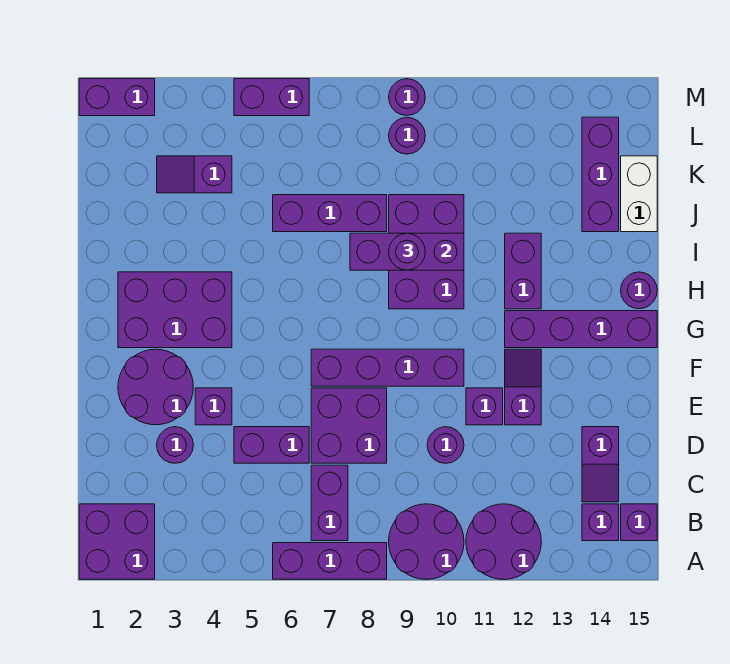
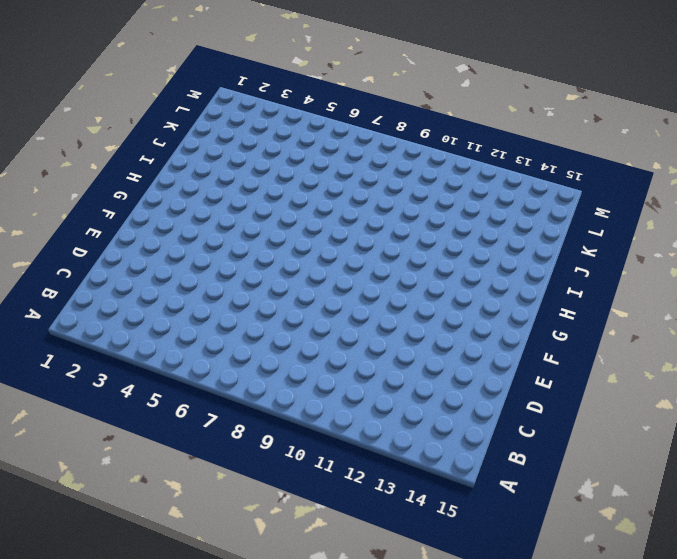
none -> purple brick A1:B2 level 1
none -> purple brick A6:A8 level 1
none -> purple round brick A9:B10 level 1
none -> purple round brick A11:B12 level 1

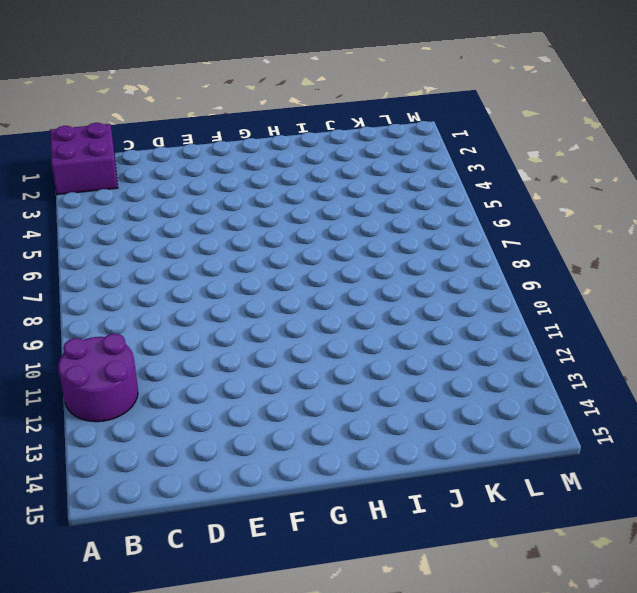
none -> purple brick A6:A8 level 1
none -> purple round brick A9:B10 level 1
none -> purple brick B7:C7 level 1
none -> purple brick B14 level 1

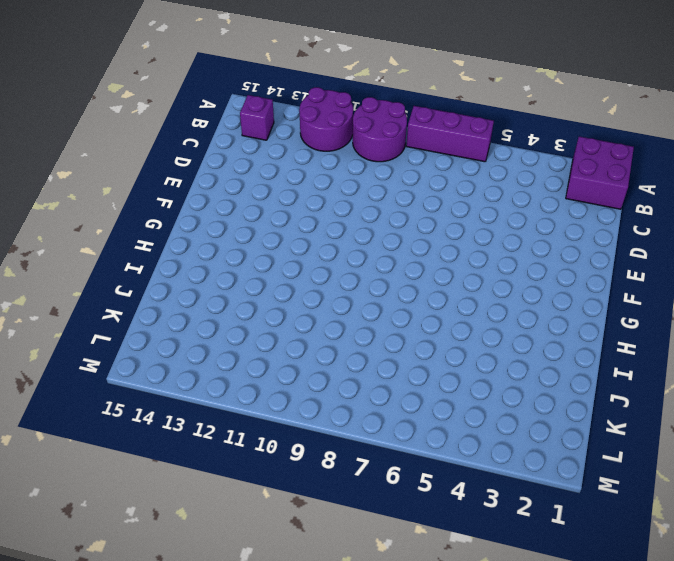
none -> purple brick B7:C7 level 1
none -> purple brick B15 level 1
none -> purple slope C14:D14 level 1 top D
none -> purple round brick D3 level 1

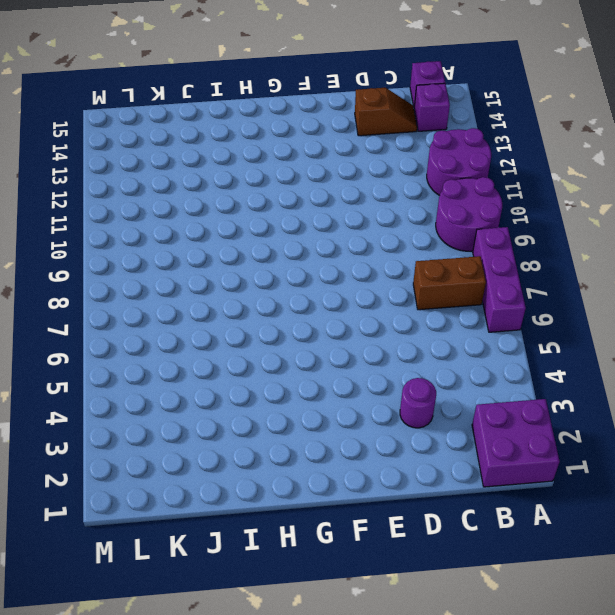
brown brick B7:C7 level 1 -> purple brick B7:C7 level 1
brown slope C14:D14 level 1 top D -> purple slope C14:D14 level 1 top D
none -> purple brick D5:D6 level 1
none -> purple brick D7:E8 level 1
none -> purple round brick D10 level 1
none -> purple round brick E2:F3 level 1

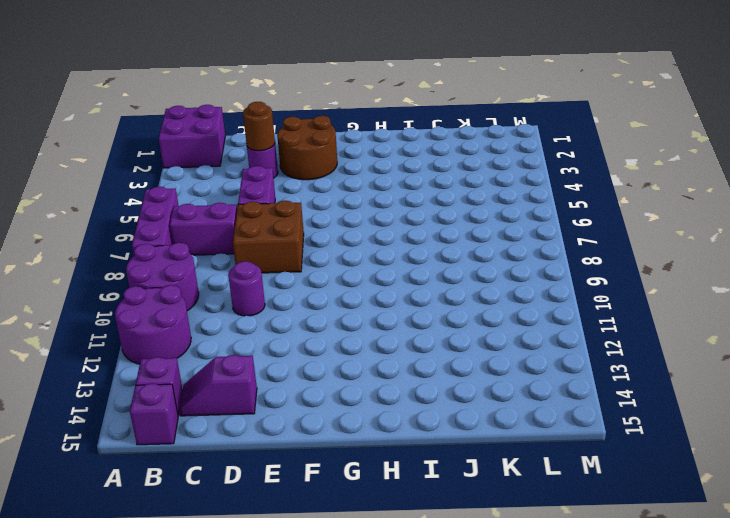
brown round brick D3 level 2 -> none
brown brick D7:E8 level 1 -> purple brick D7:E8 level 1
brown round brick E2:F3 level 1 -> purple round brick E2:F3 level 1
none -> purple brick E4 level 1
none -> purple brick E11 level 1
none -> purple slope E12:F12 level 1 top E
none -> purple brick F7:F10 level 1

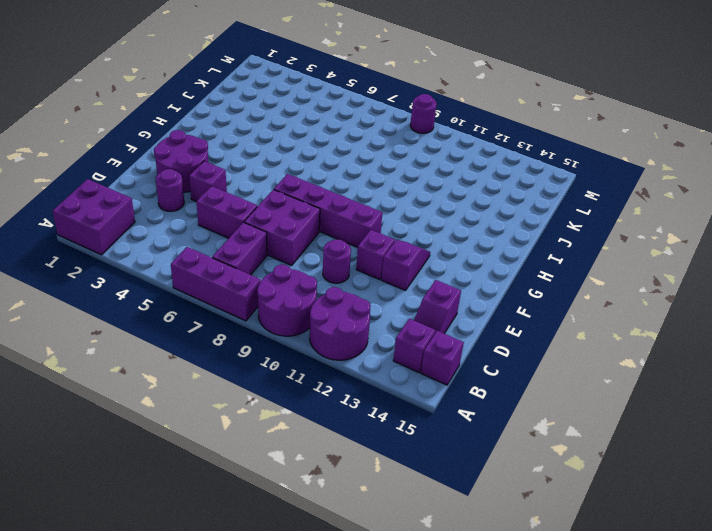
none -> purple brick G2:H4 level 1
none -> purple brick G12:G15 level 1
none -> purple brick H9:J10 level 1
none -> purple brick H12:I12 level 1

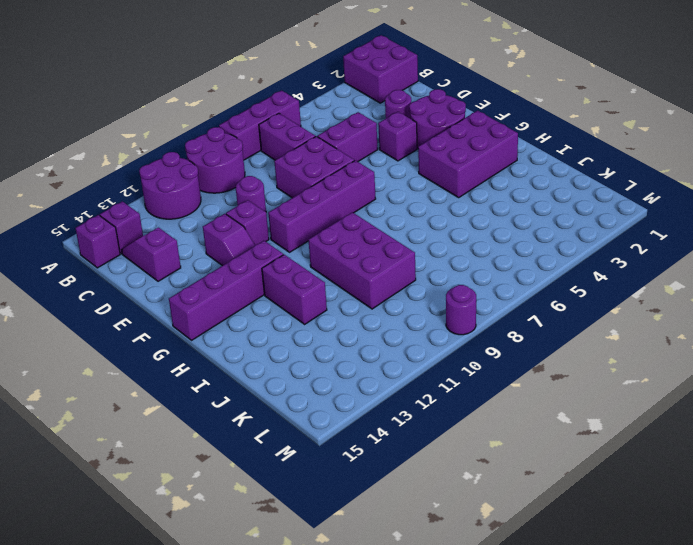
none -> purple round brick H15 level 1
none -> purple brick J6:J8 level 1
none -> purple brick J14:L14 level 1
none -> white brick J15:K15 level 1

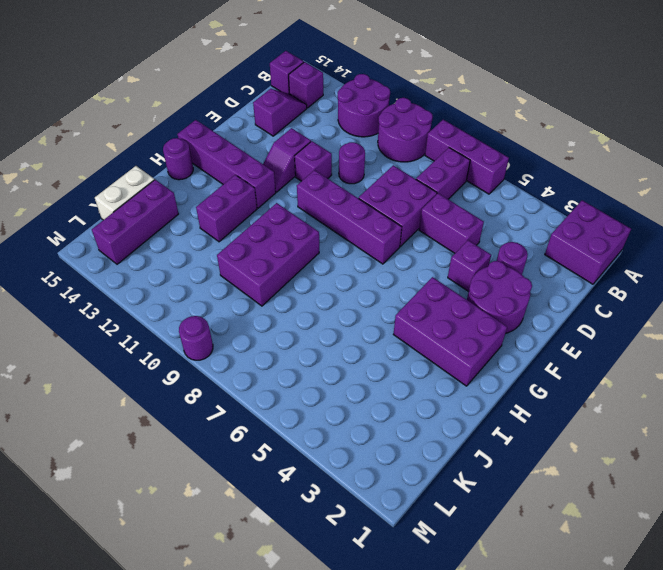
none -> purple brick J6:J8 level 1
none -> purple slope K3:K4 level 1 top 4
none -> purple round brick L9 level 1
none -> purple brick M1:M2 level 1

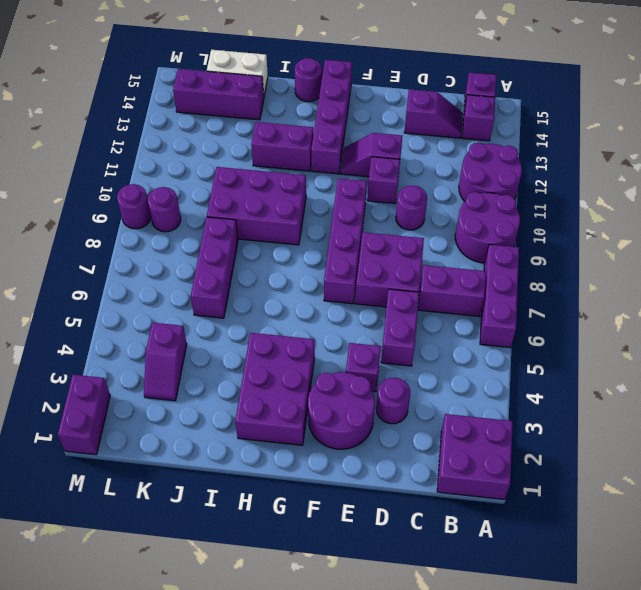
none -> purple brick M5:M6 level 1
none -> purple brick I8:I10 level 2
none -> purple round brick I9 level 3

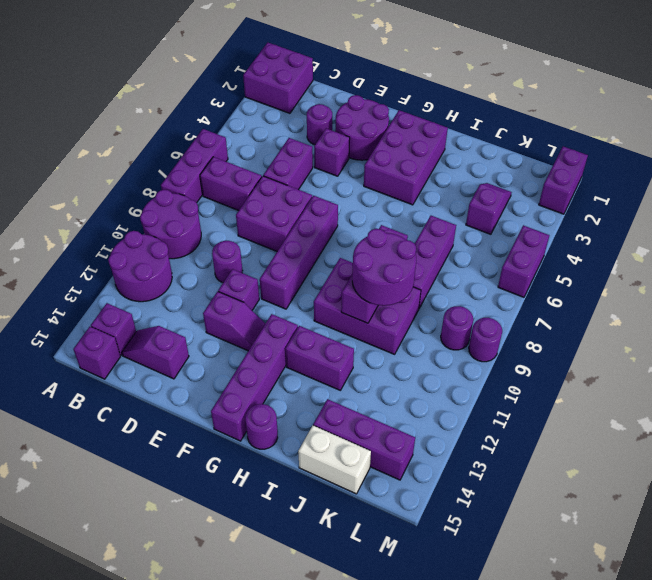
purple round brick I9:J10 level 3 -> purple round brick I9 level 3

